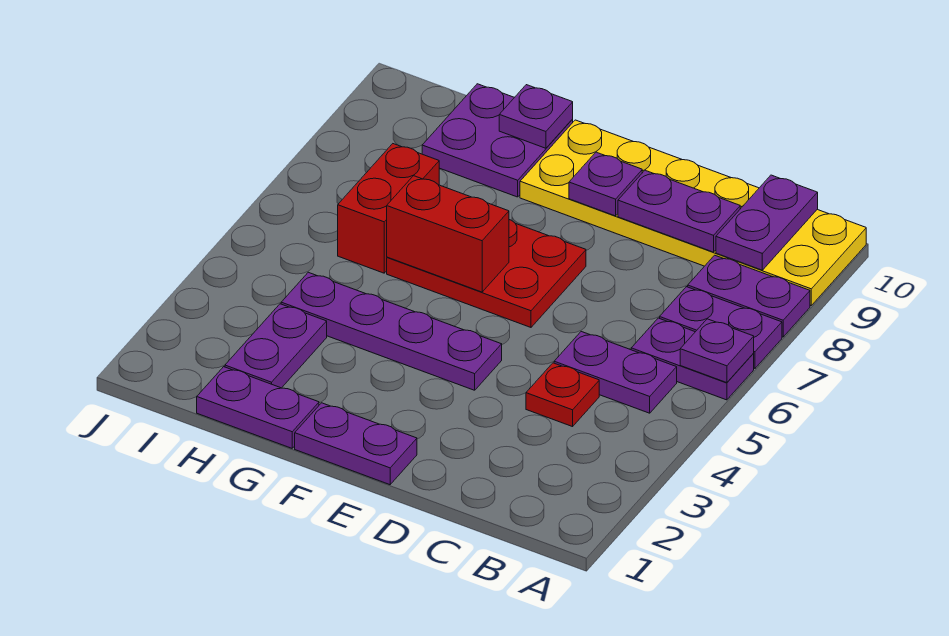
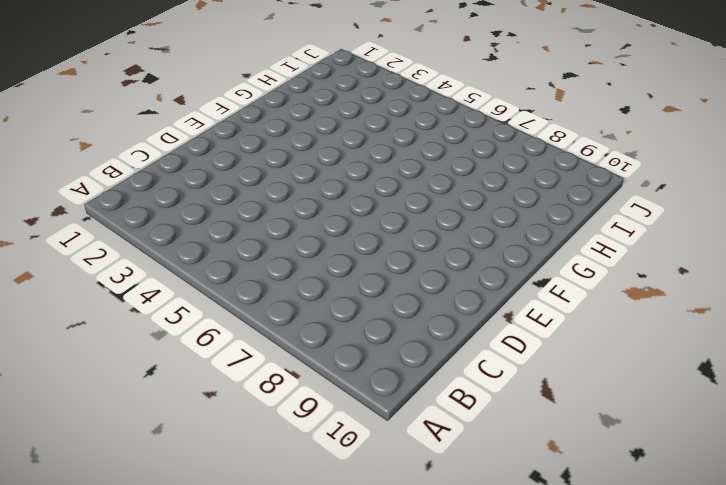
none -> purple plate A6:B6 level 1
none -> purple plate A7:B7 level 1
none -> purple plate A8:B8 level 1

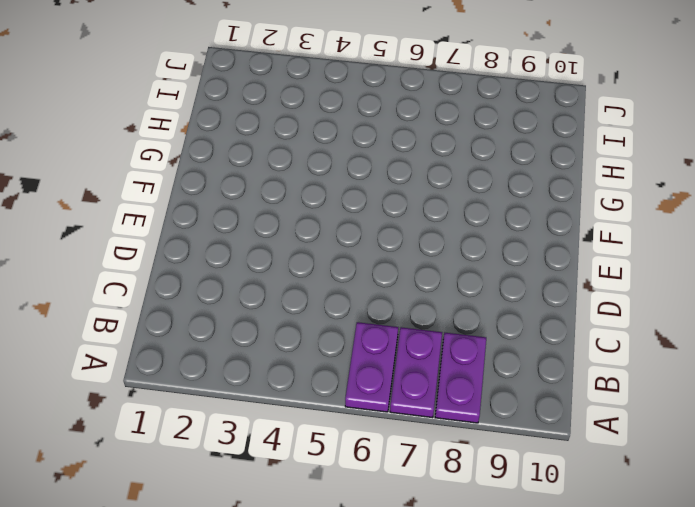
none -> yellow plate A9:F10 level 1
none -> purple plate B5:C5 level 1
none -> red plate C4 level 1

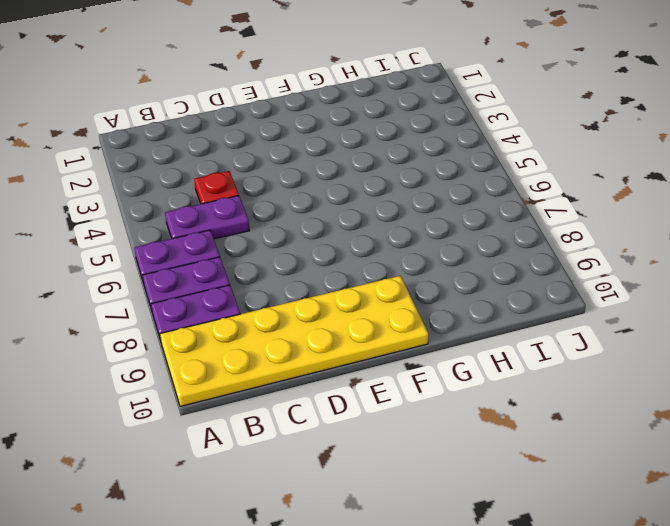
none -> purple plate E1:F1 level 1
none -> purple plate E4:H4 level 1
none -> red plate E6:G7 level 1

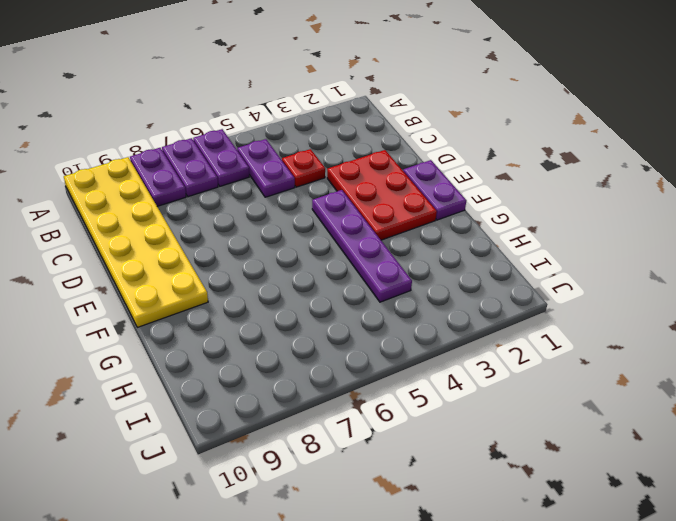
red plate D2:F3 level 1 -> red plate E6:G7 level 1
none -> purple plate G1:H1 level 1
none -> purple plate G9:H10 level 1
none -> purple plate H2:H3 level 1

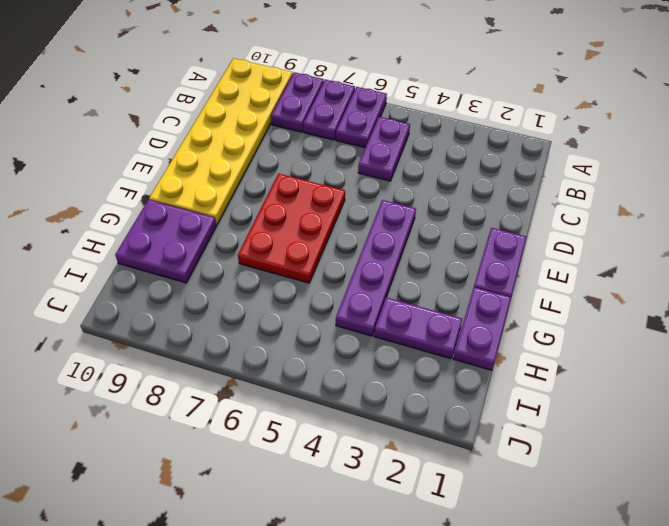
none -> red plate C4 level 1
none -> red brick H6:H7 level 1
none -> purple plate A6 level 2

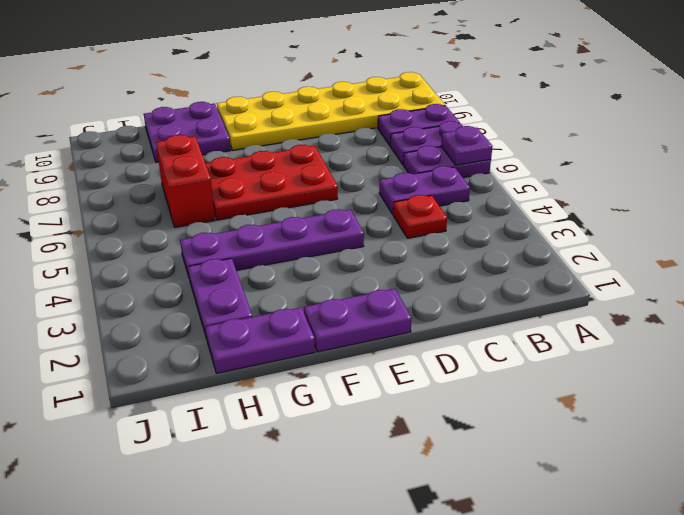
none -> purple plate B9:B10 level 2
none -> purple plate C9:D9 level 2
none -> purple plate E9 level 2

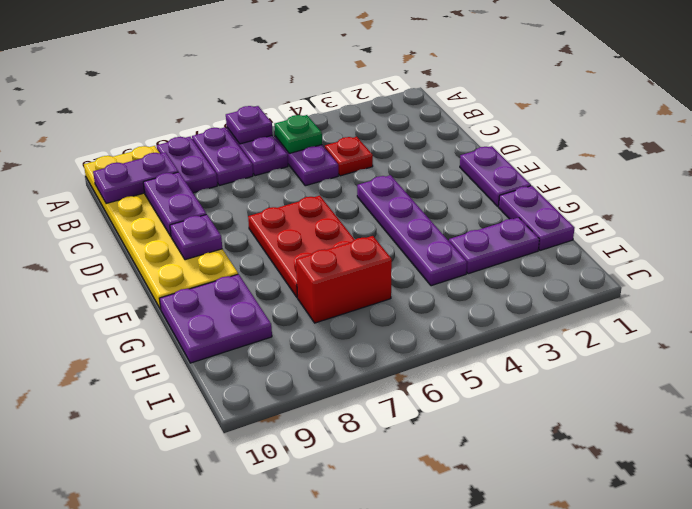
green plate B5 level 2 -> none
none -> red brick F6:G6 level 2
none -> purple plate G10 level 2

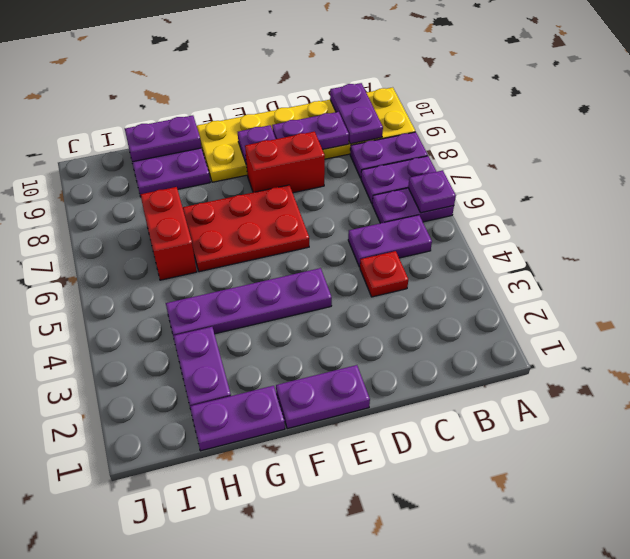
red brick D8:E8 level 1 -> red brick F6:G6 level 2
purple plate G10:H10 level 2 -> purple plate G10 level 2

